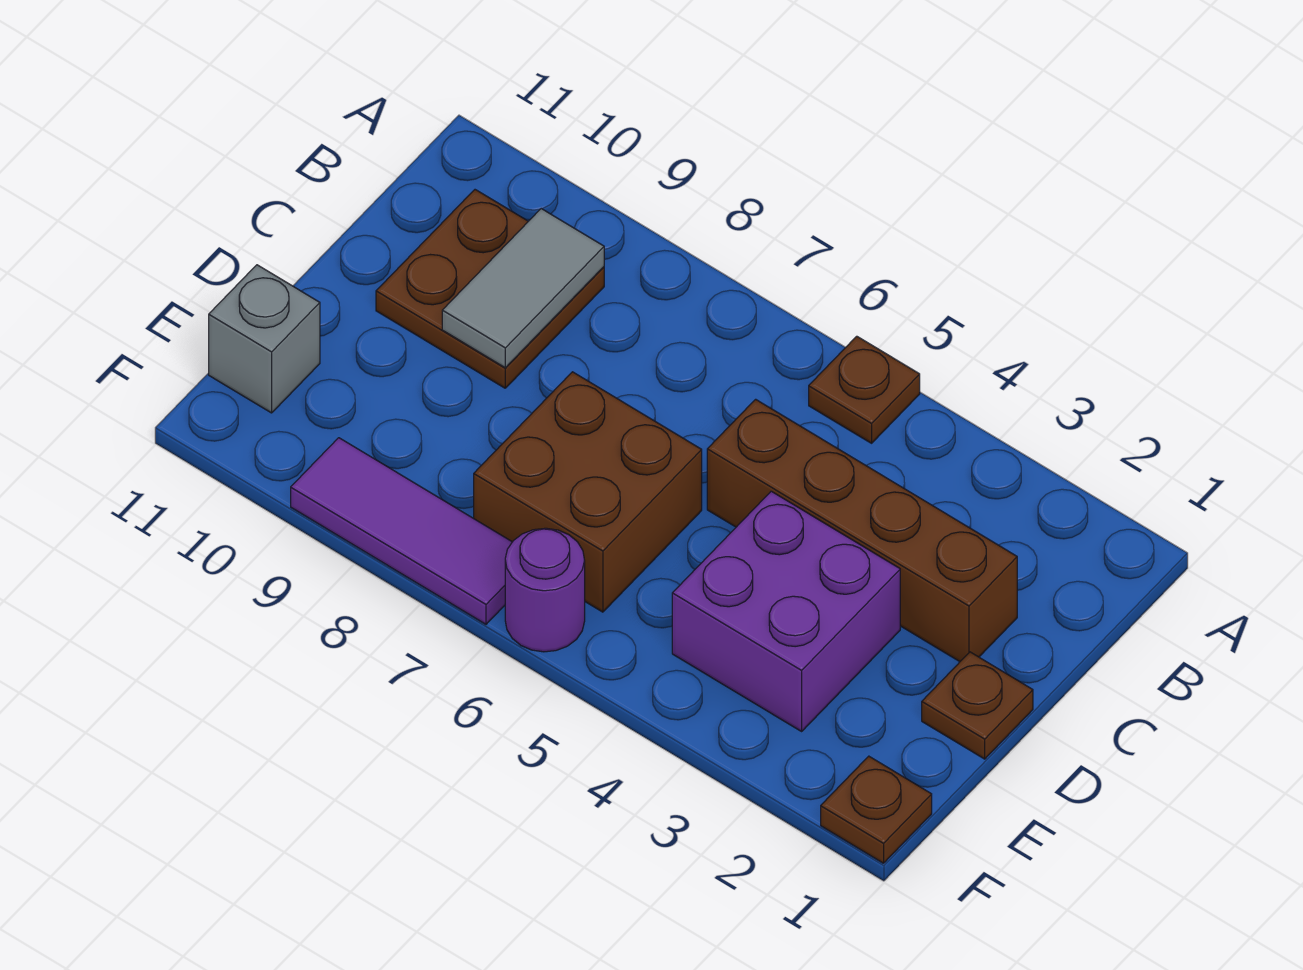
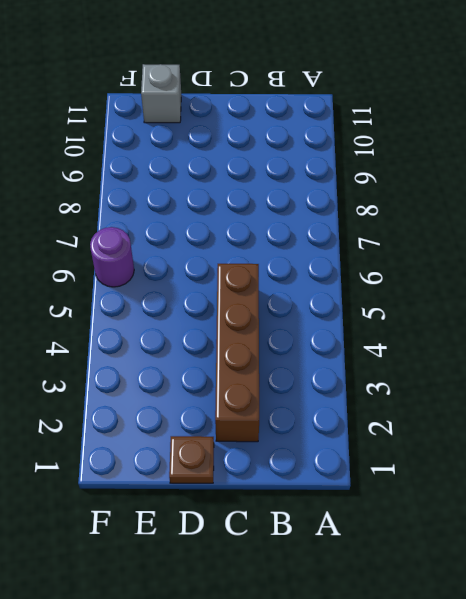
none -> brown plate A5 level 1
none -> brown plate B9:C10 level 1

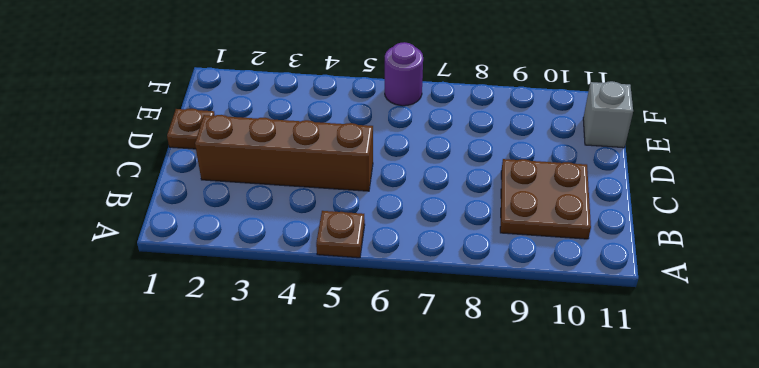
none -> purple brick D3:E4 level 1
none -> brown brick D6:E7 level 1

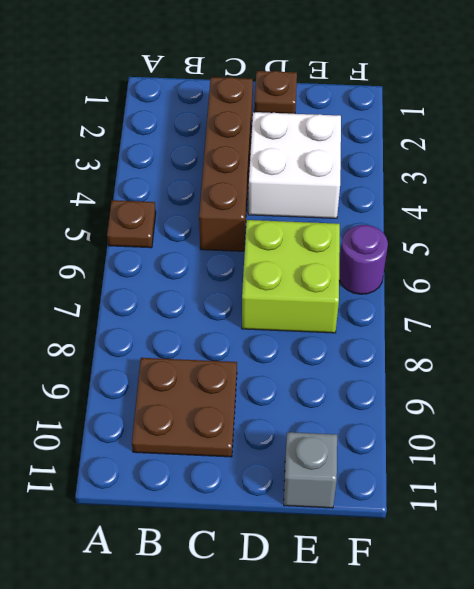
white brick D3:E4 level 1 -> purple brick D3:E4 level 1
lime brick D6:E7 level 1 -> brown brick D6:E7 level 1
none -> brown plate F1 level 1
none -> purple tile F7:F9 level 1

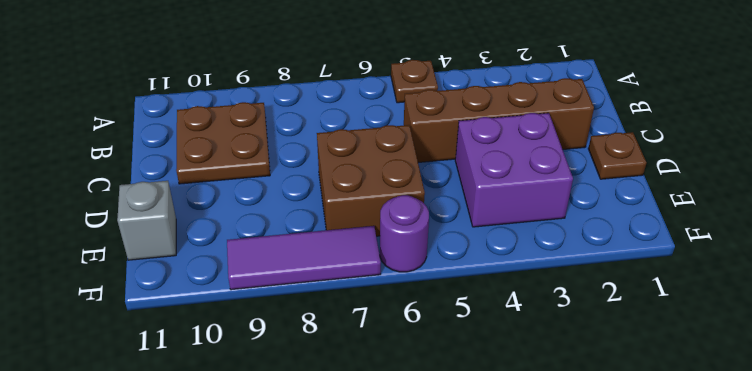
none -> brown plate F1 level 1
none -> grey tile B9:C9 level 2

